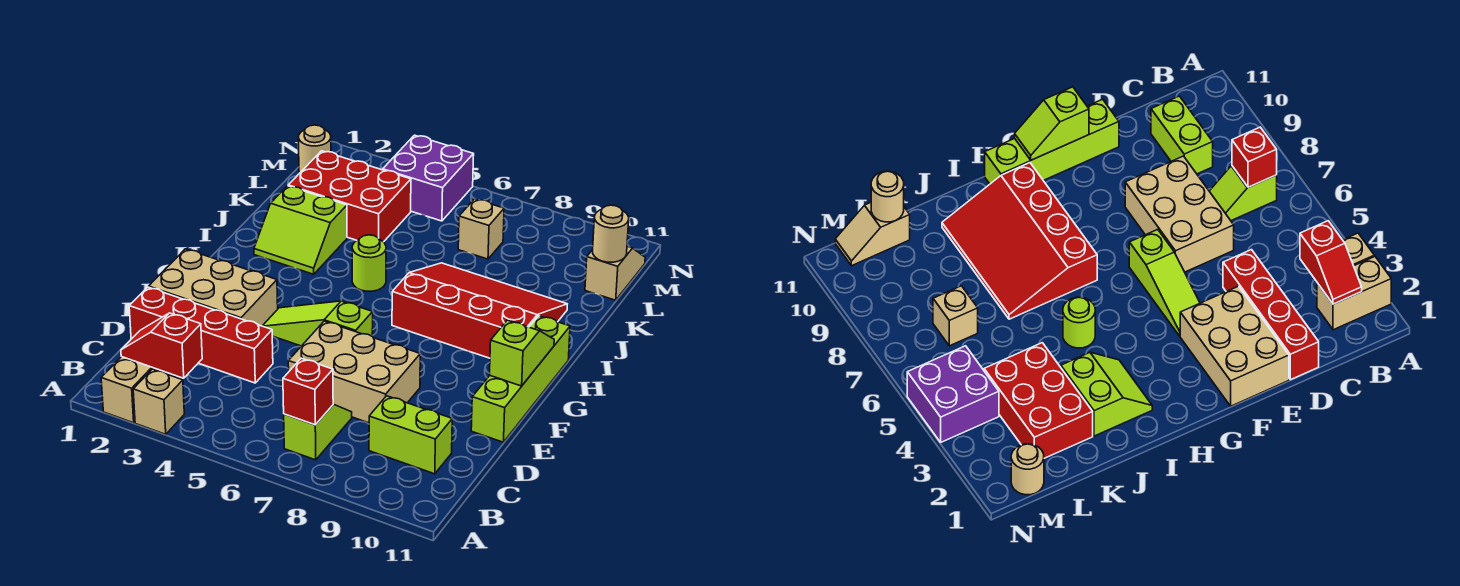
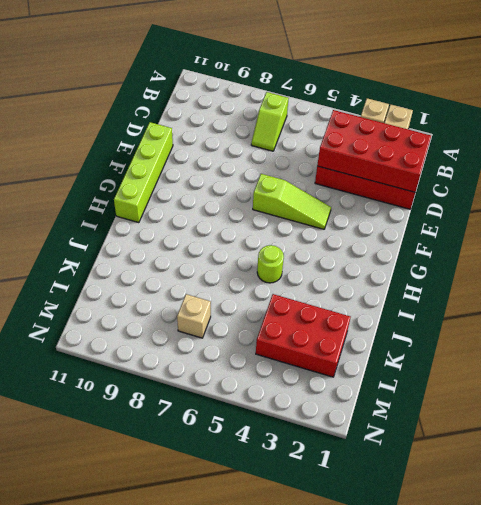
red brick C1:D4 level 2 -> none
none -> lime brick C9:C10 level 1
none -> tan brick D6:E8 level 1
none -> tan brick E1:F3 level 1

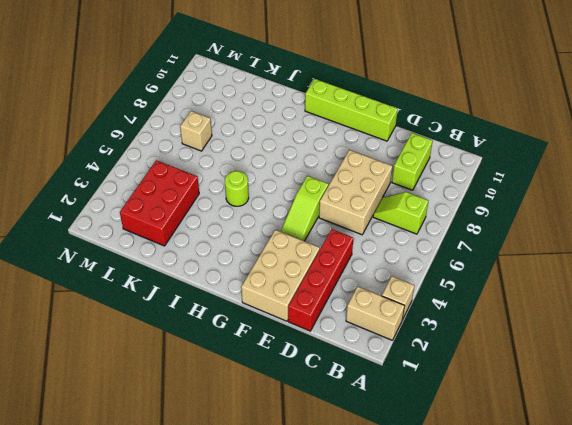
none -> red slope H7:J10 level 1 top H
none -> lime slope I2:J3 level 1 top J
none -> tan slope L11:M11 level 1 top L

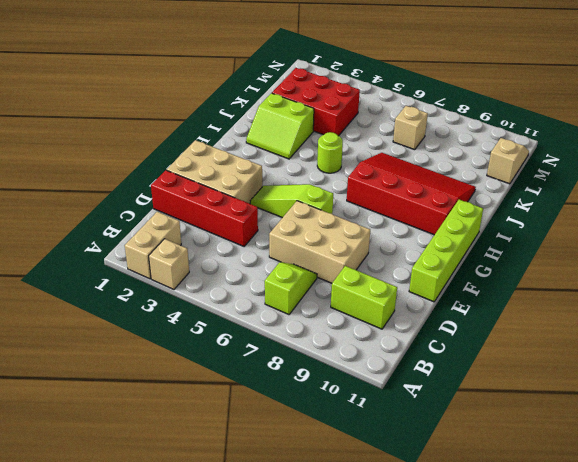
none -> tan round brick M1 level 1
none -> purple brick M4:N5 level 1
none -> red slope B2:B3 level 2 top 3

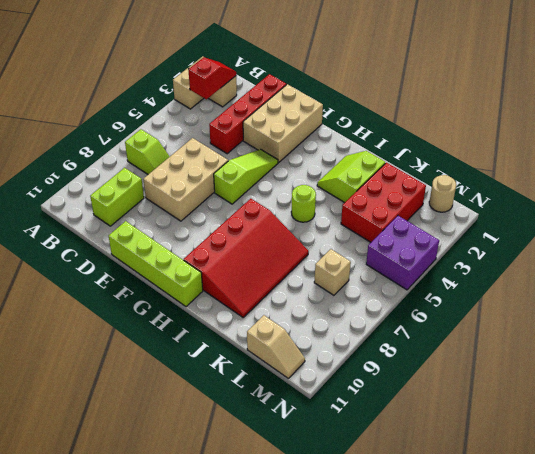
none -> red brick B7 level 2
none -> lime slope F11:G11 level 2 top F
none -> tan round brick L11 level 2

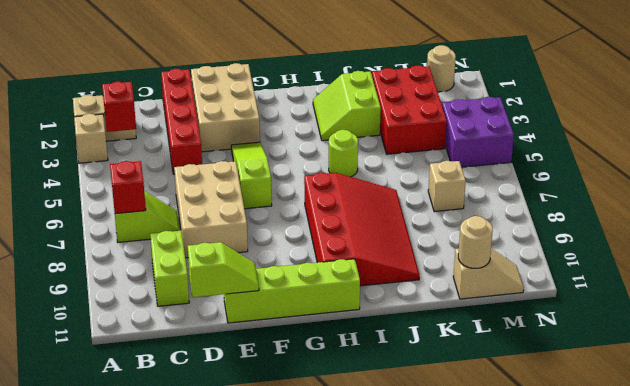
lime slope D11:E11 level 2 top D -> lime slope F11:G11 level 2 top F

